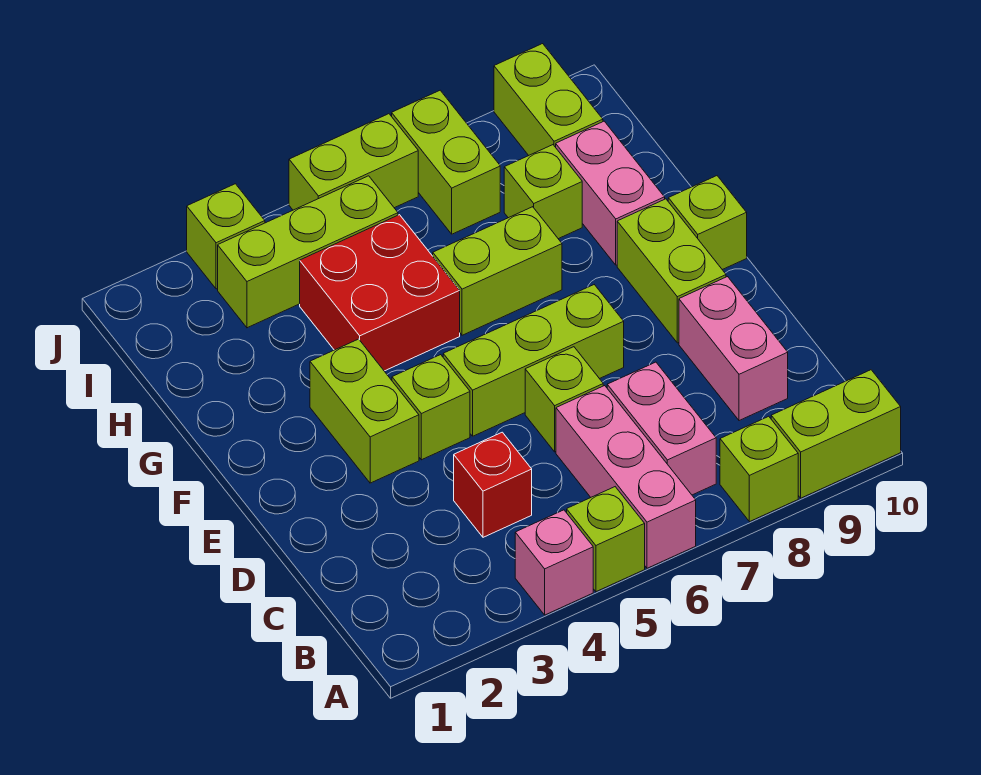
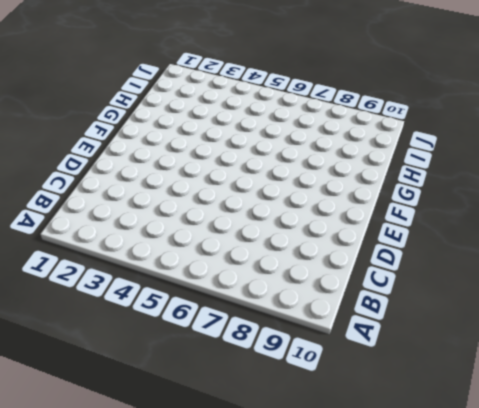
none -> pink brick A4 level 1
none -> lime brick A5 level 1
none -> pink brick A6:C6 level 1

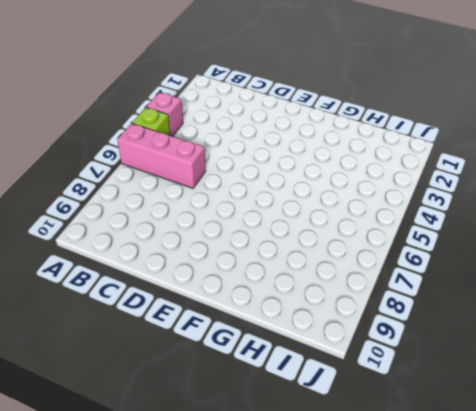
none -> lime brick A8 level 1
none -> lime brick A9:A10 level 1
none -> pink brick B7:C7 level 1

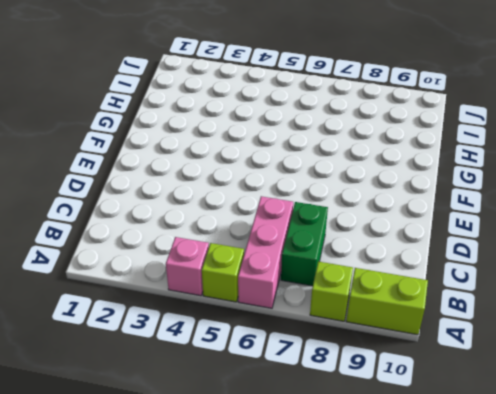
green brick B7:C7 level 1 -> pink brick B7:C7 level 1
none -> red brick C4 level 1
none -> pink brick C9:D9 level 1
none -> lime brick D6 level 1

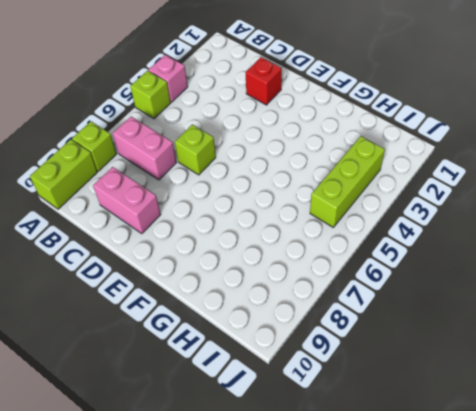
red brick D2 level 1 -> red brick C4 level 1
none -> pink brick A6:C6 level 1
none -> lime brick E3:F3 level 1
none -> lime brick E4 level 1

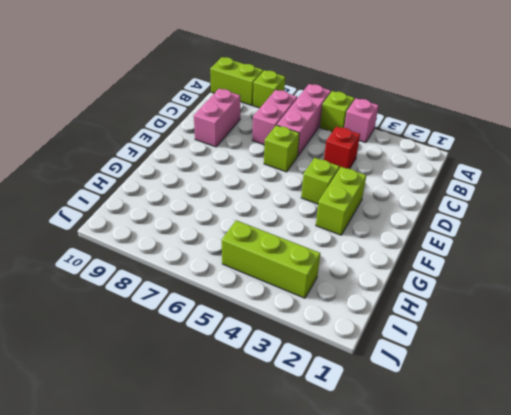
none -> lime brick E5:E7 level 1
none -> lime brick E9:F9 level 1
none -> lime brick F10 level 1

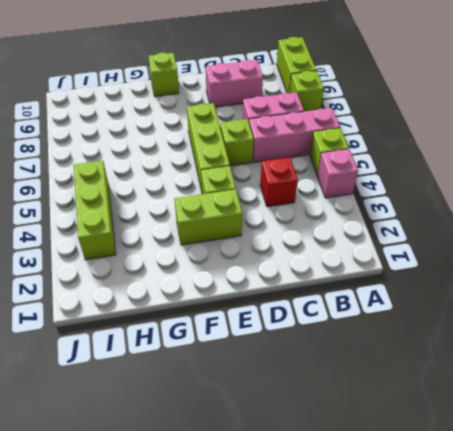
none -> lime brick E9:F9 level 1
none -> red brick G4:H5 level 1
none -> lime brick G6:G7 level 1

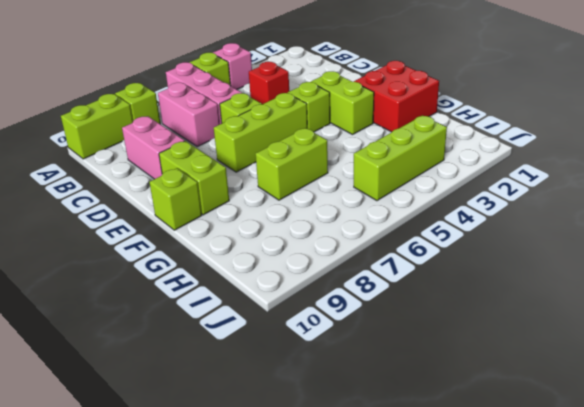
red brick F1:G2 level 1 -> red brick G4:H5 level 1
none -> pink brick G9:H9 level 1
none -> lime brick H8 level 1
none -> lime brick I7:J7 level 1

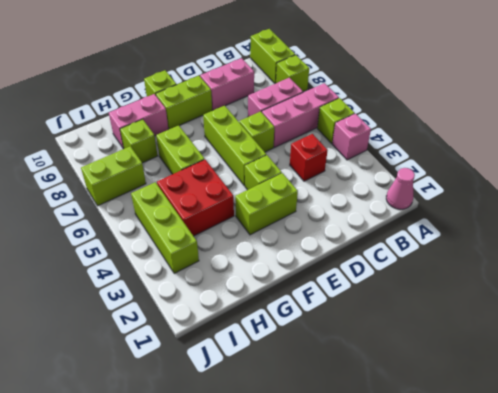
pink cone A1 level 1 -> none
none -> lime brick I9:J9 level 1
none -> lime brick J3 level 1
none -> lime brick J5:J6 level 1

